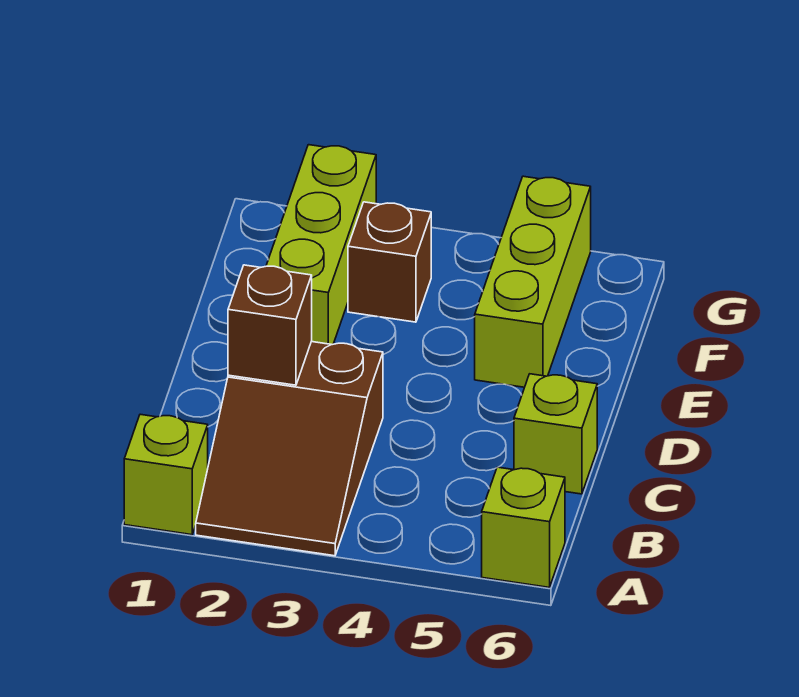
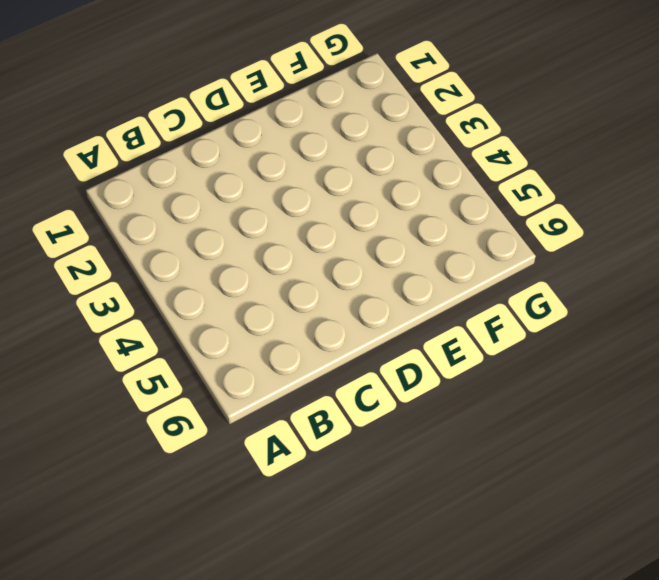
none -> lime brick A1 level 1
none -> brown slope A2:C3 level 1 top C

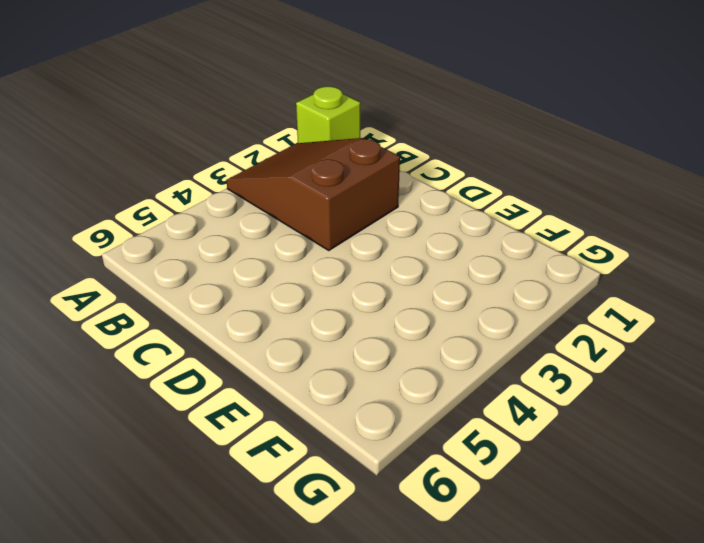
none -> lime brick A6 level 1
none -> lime brick C6 level 1

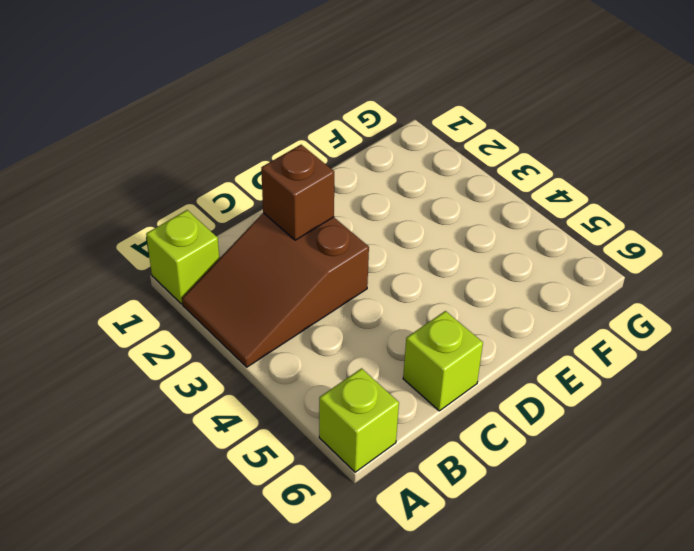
none -> lime brick E2:G2 level 1
none -> lime brick E5:G5 level 1

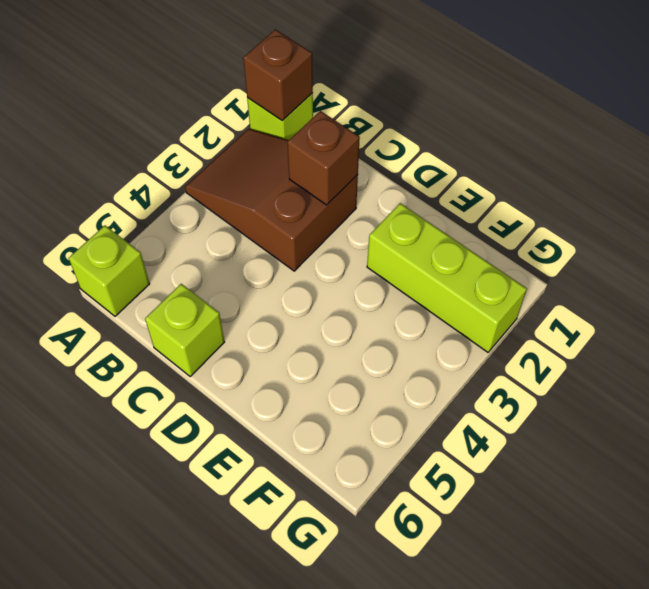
brown brick A1 level 2 -> brown brick F3 level 1
none -> lime brick E5:G5 level 1

